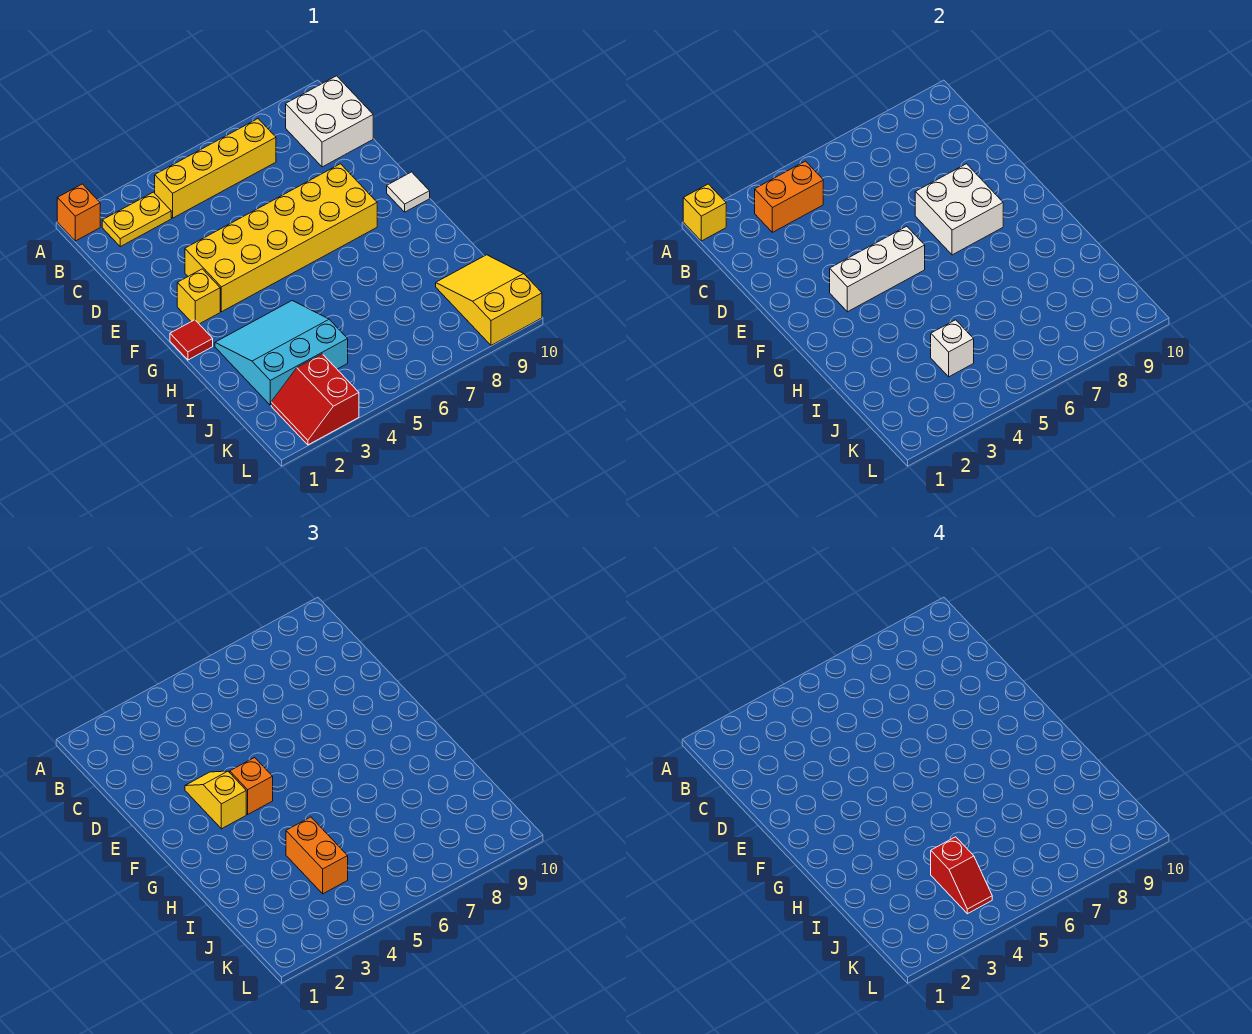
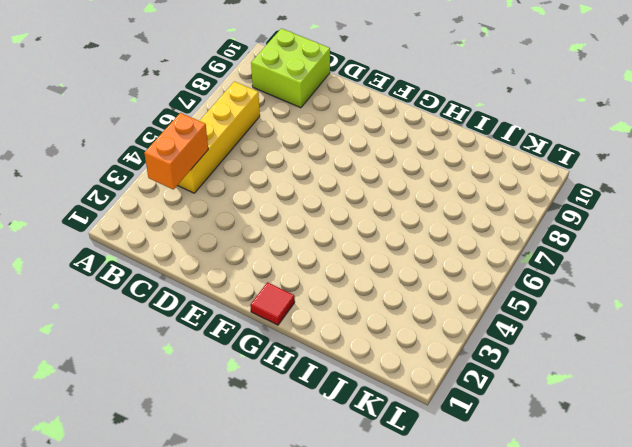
lime brick B9:C10 level 1 -> white brick B9:C10 level 1
none -> orange brick A1 level 1
none -> yellow plate B2:B3 level 1
none -> yellow brick E3:F8 level 1

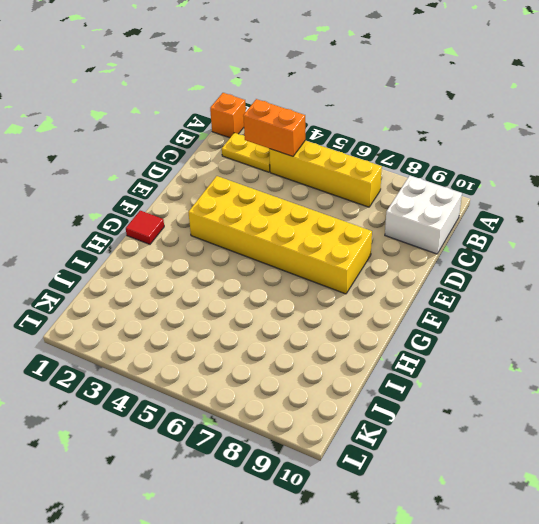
none -> yellow brick F2 level 1
none -> white tile F10 level 1
none -> cyan slope H2:J4 level 1 top J

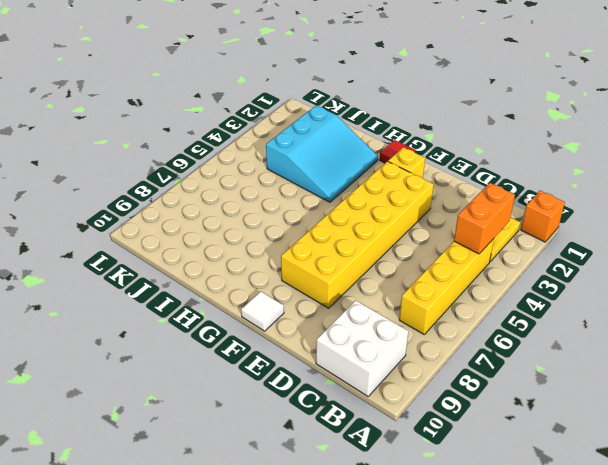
none -> yellow slope J9:L10 level 1 top L
none -> red slope K2:L3 level 1 top 3
none -> yellow brick A1 level 2

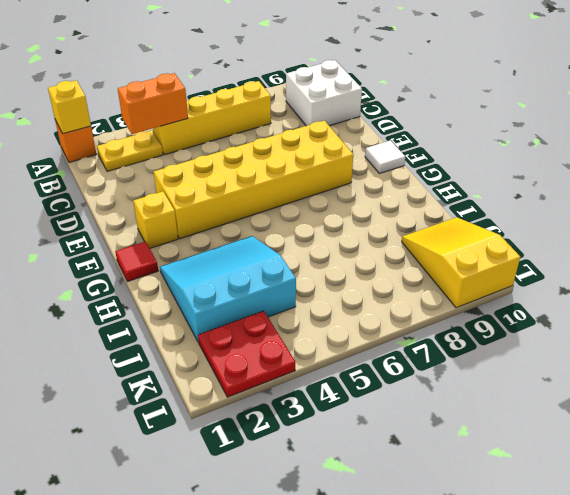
red plate K2:L3 level 1 -> red slope K2:L3 level 1 top 3
none -> white brick E7:F8 level 2
none -> white brick F3:F5 level 2
none -> white brick J4 level 2

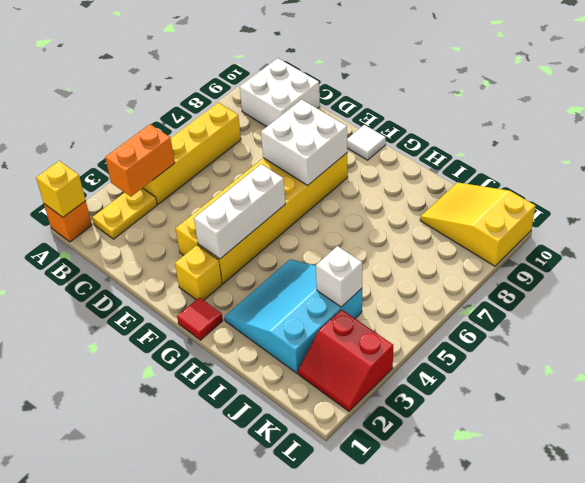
none -> yellow slope E3:F3 level 3 top F
none -> orange brick F4 level 3
none -> orange brick I4:J4 level 3

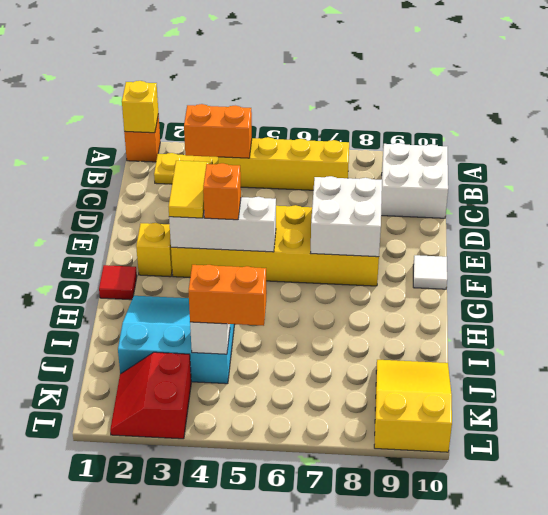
yellow tile E3:F3 level 3 -> yellow slope E3:F3 level 3 top F
orange brick J4:J5 level 3 -> orange brick I4:J4 level 3
none -> red slope J4:K4 level 4 top J

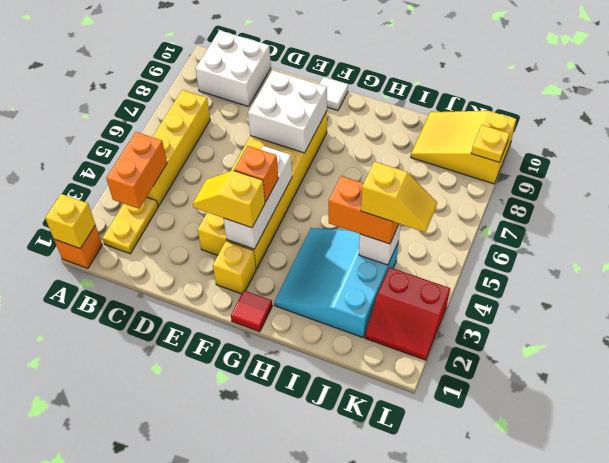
yellow slope J4:K4 level 4 top J -> red slope J4:K4 level 4 top J
yellow plate L9 level 2 -> none

